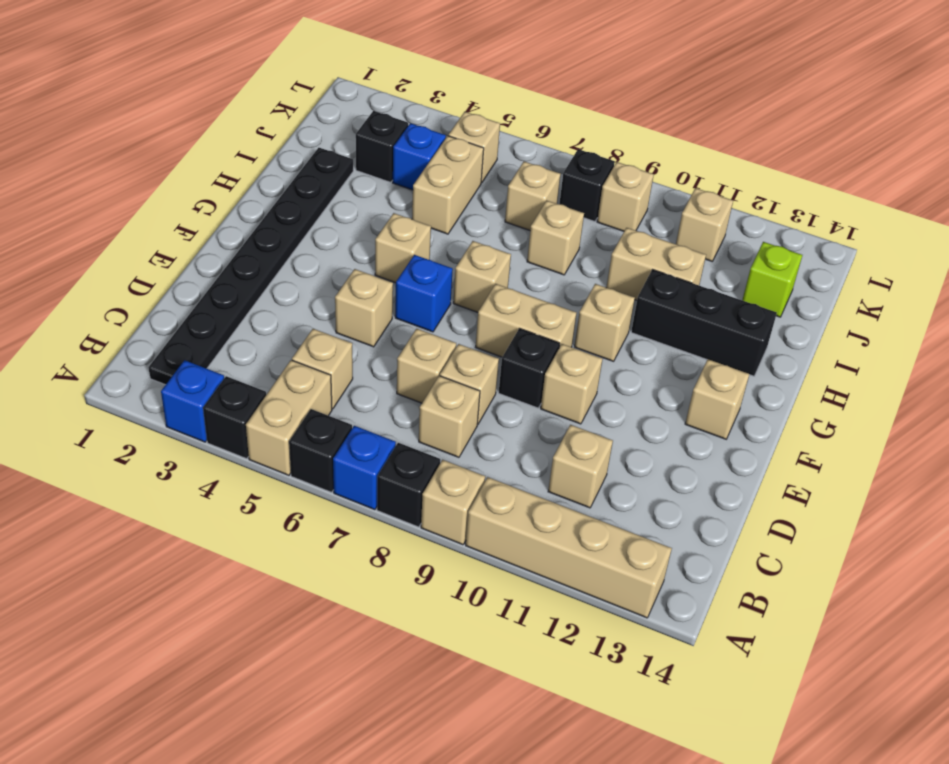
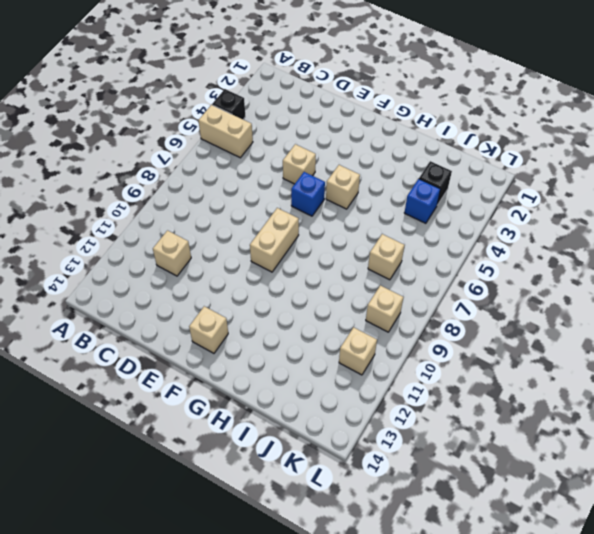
none -> blue brick A3 level 1
none -> black brick A6 level 1
none -> blue brick A7 level 1
none -> black brick A8 level 1

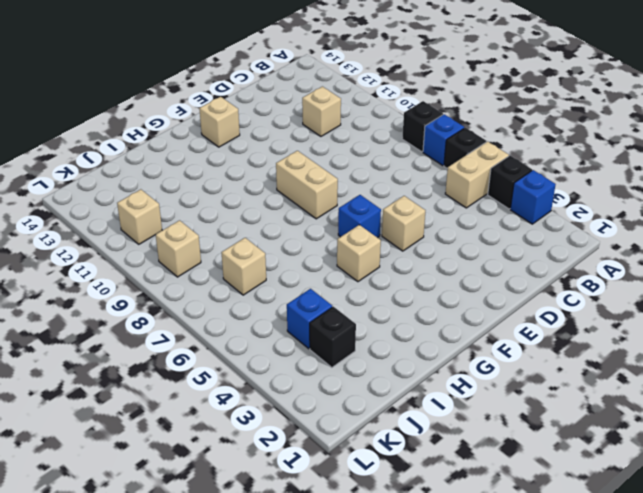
none -> tan brick A9 level 1
none -> tan brick A10:A13 level 1
none -> black plate B2:I2 level 1
none -> tan brick C5 level 1

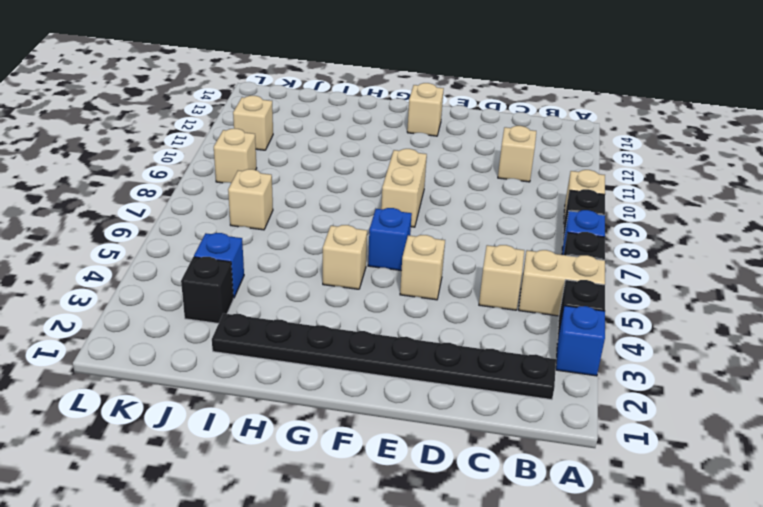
none -> tan brick A10:A13 level 1
none -> tan brick C8 level 1
none -> tan brick D7 level 1
none -> tan brick D8 level 1

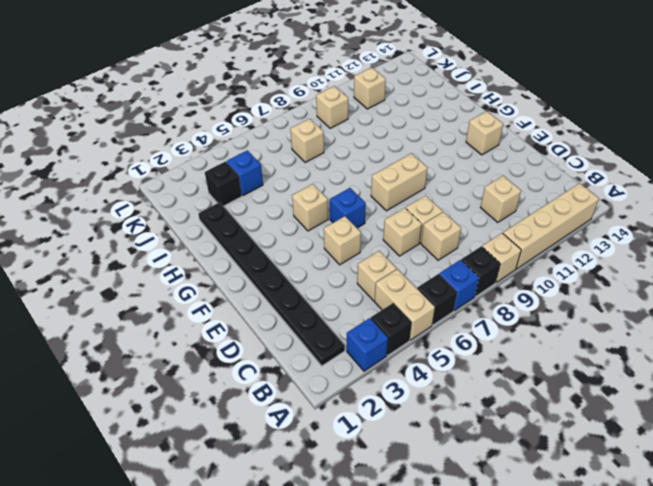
none -> black brick E9 level 1
none -> tan brick E10 level 1
none -> tan brick G7 level 1
none -> tan brick G10 level 1

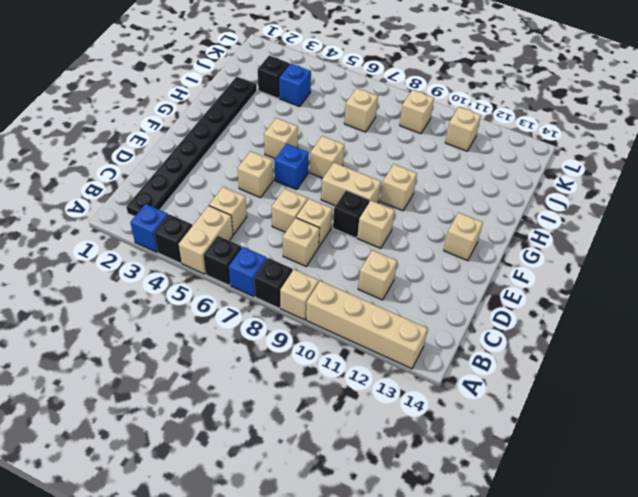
none -> black brick H11:H13 level 1
none -> tan brick I5:J5 level 1
none -> tan brick I8 level 1
none -> tan brick I10:I11 level 1

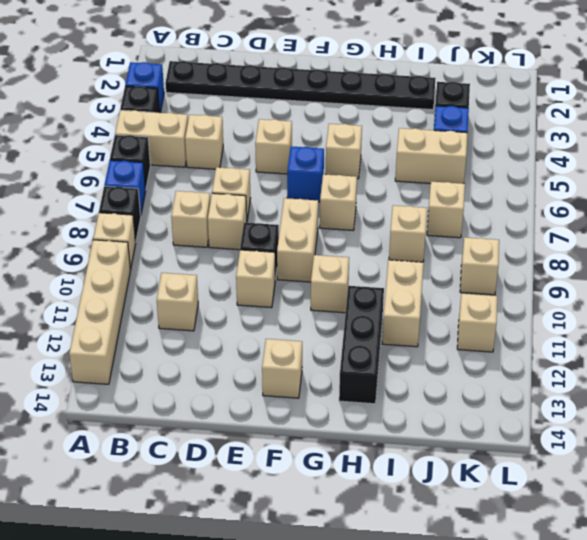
none -> lime brick J13 level 1
none -> tan brick K5 level 1
none -> black brick K8 level 1

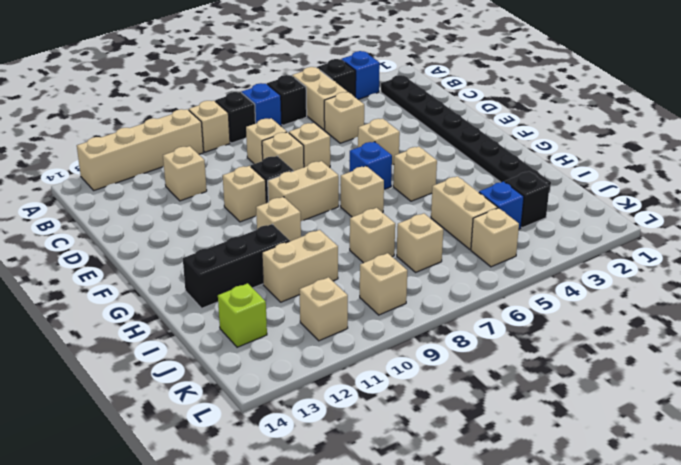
none -> tan brick F13 level 1
none -> black brick K8 level 1

